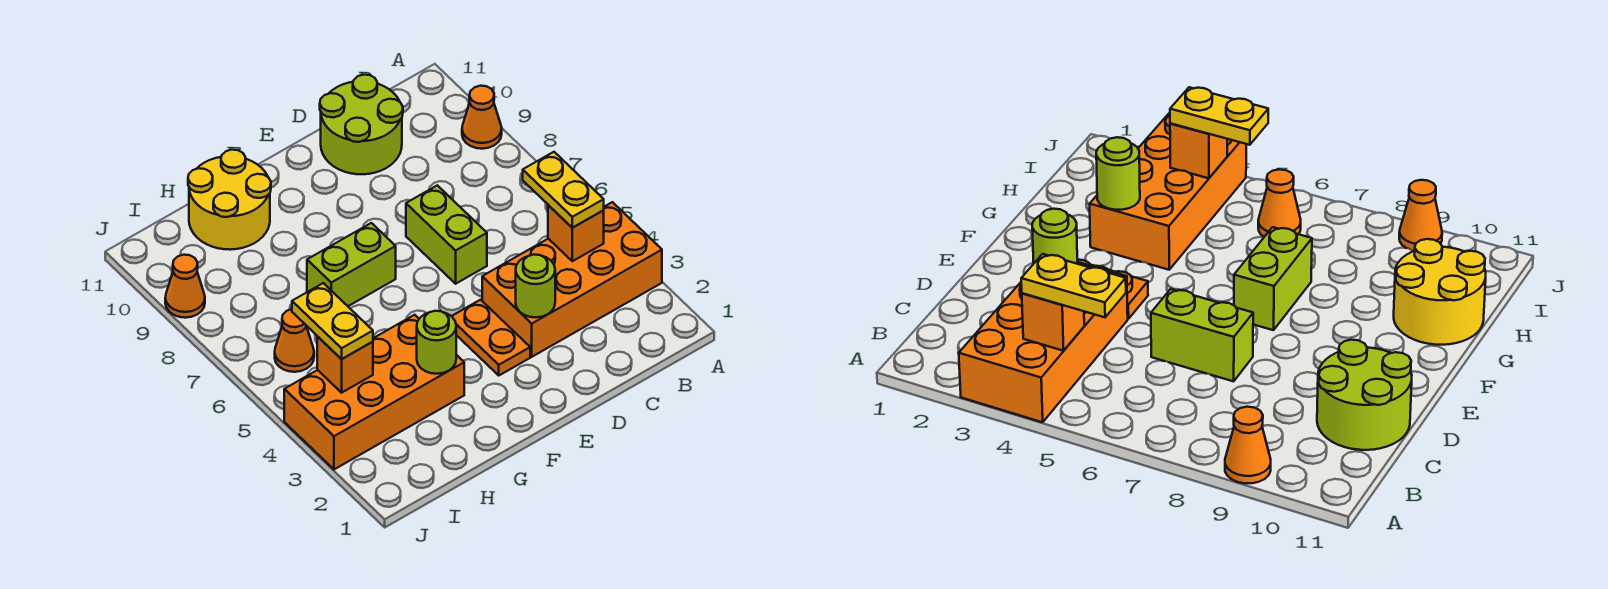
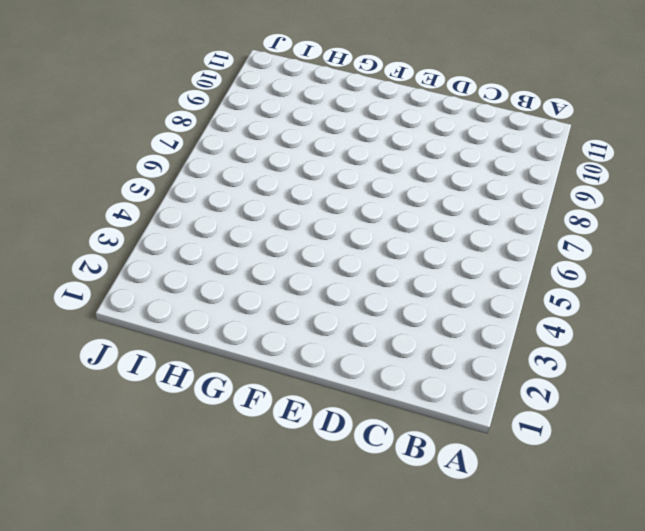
none -> orange brick A3:D4 level 1
none -> orange cone A9 level 1
none -> lime round brick C10:D11 level 1

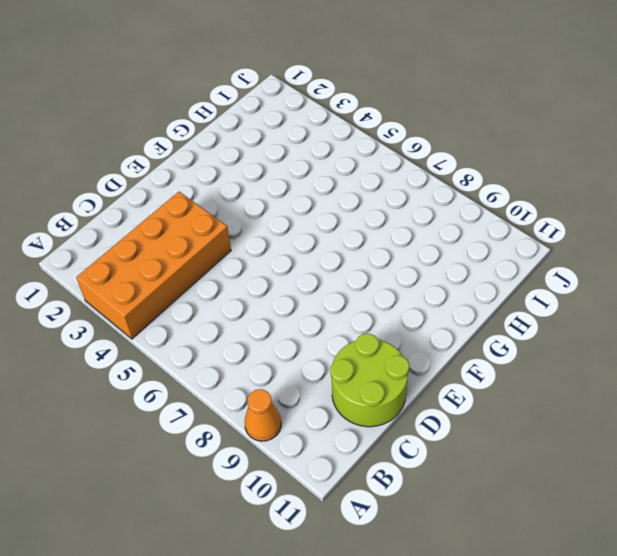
none -> lime brick D6:D7 level 1
none -> orange plate E3:E4 level 1
none -> lime brick F7:G7 level 1

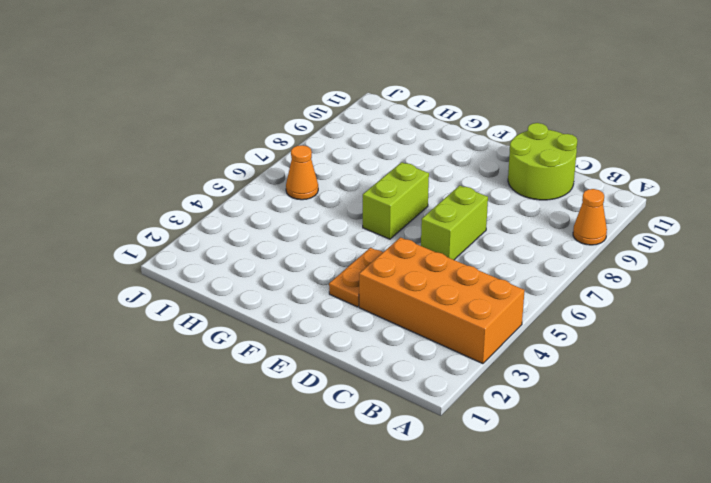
lime brick F6:F7 level 1 -> lime brick F7:G7 level 1
none -> orange brick G3:J4 level 1
none -> yellow round brick G10:H11 level 1
none -> orange cone J9 level 1

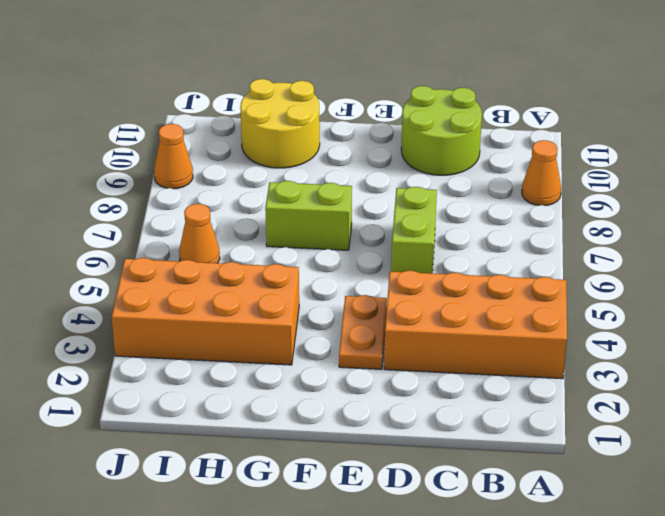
none -> orange brick B4 level 2
none -> lime round brick D3 level 2
none -> lime round brick G3 level 2

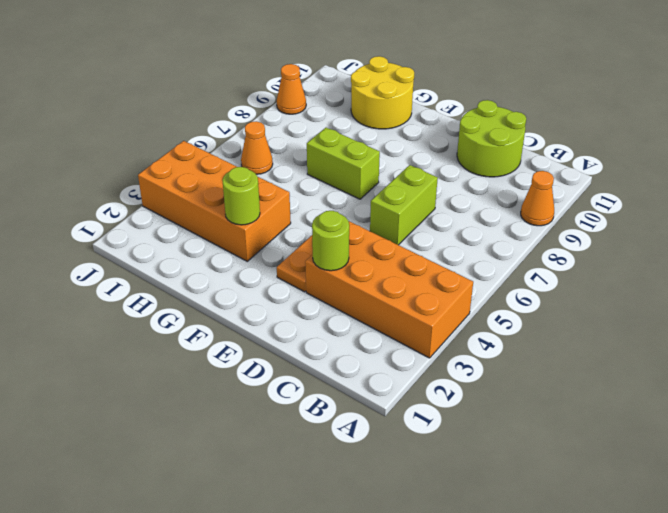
none -> orange brick B4 level 2
none -> orange brick I4 level 2
none -> yellow plate B4:B5 level 3

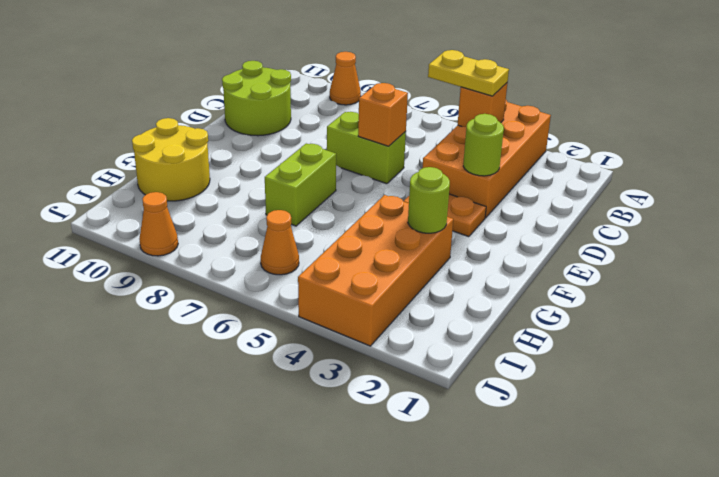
orange brick D6 level 2 -> orange brick I4 level 2
none -> yellow plate I4:I5 level 3

